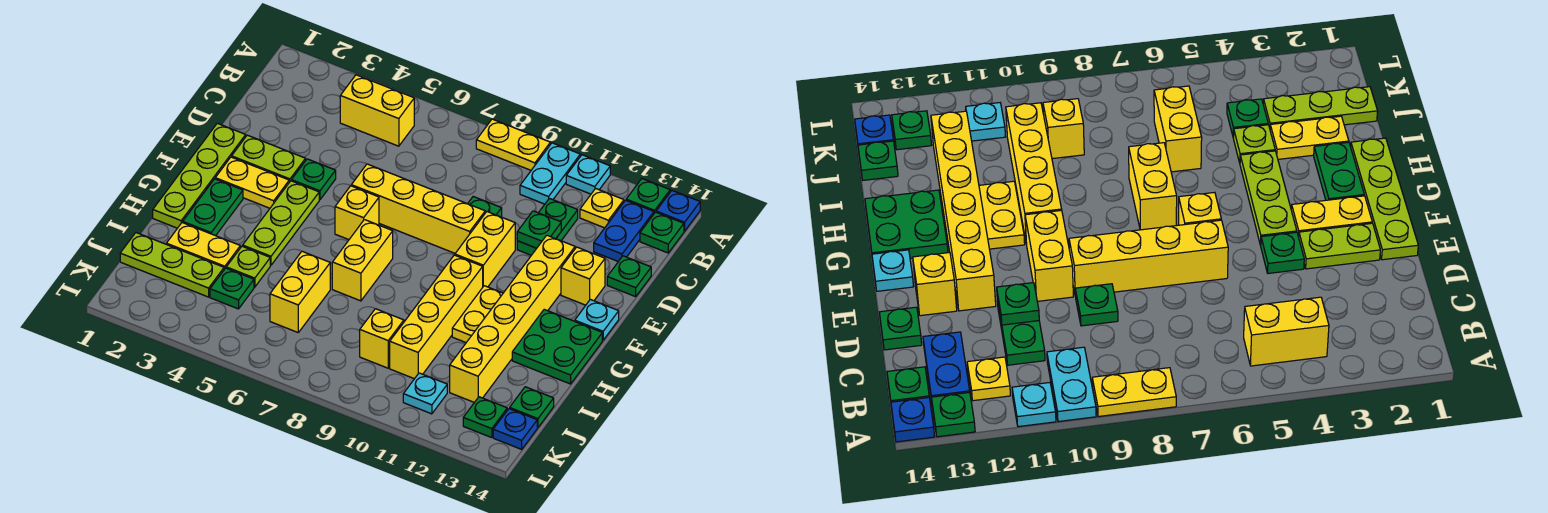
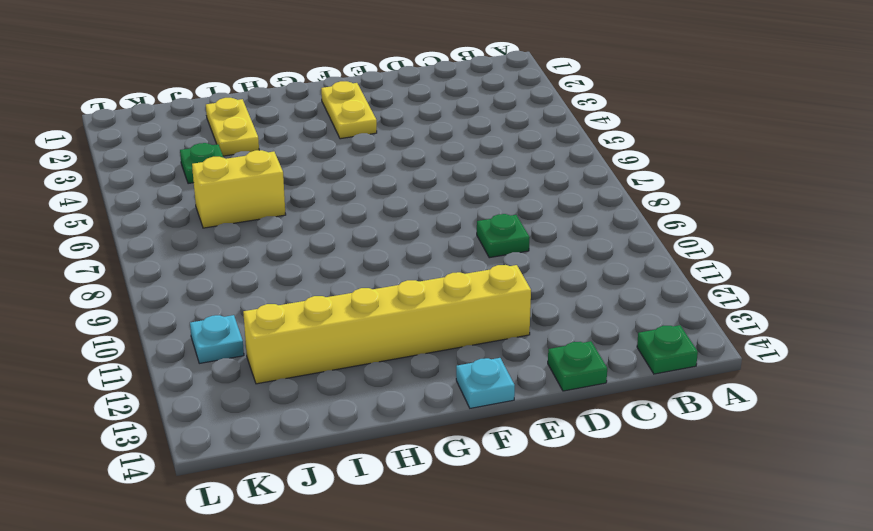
none -> yellow plate A8:A9 level 1
none -> cyan plate A10:B10 level 1
none -> cyan plate A11 level 1
none -> green plate A13 level 1

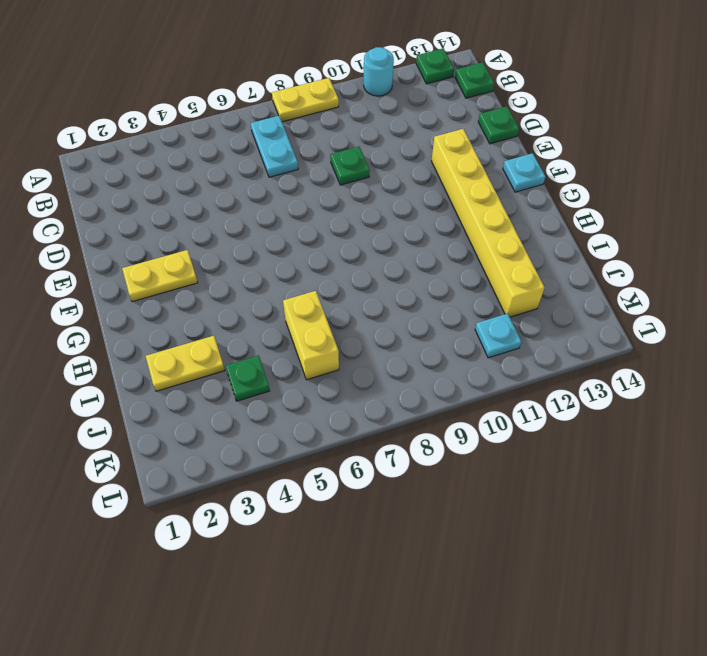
cyan round brick A11 level 1 -> cyan plate A11 level 1
cyan plate B7:C7 level 1 -> cyan plate A10:B10 level 1
none -> blue plate A14 level 1
none -> yellow brick B4:B5 level 1
none -> yellow plate B12 level 1
none -> blue plate B13:C13 level 1

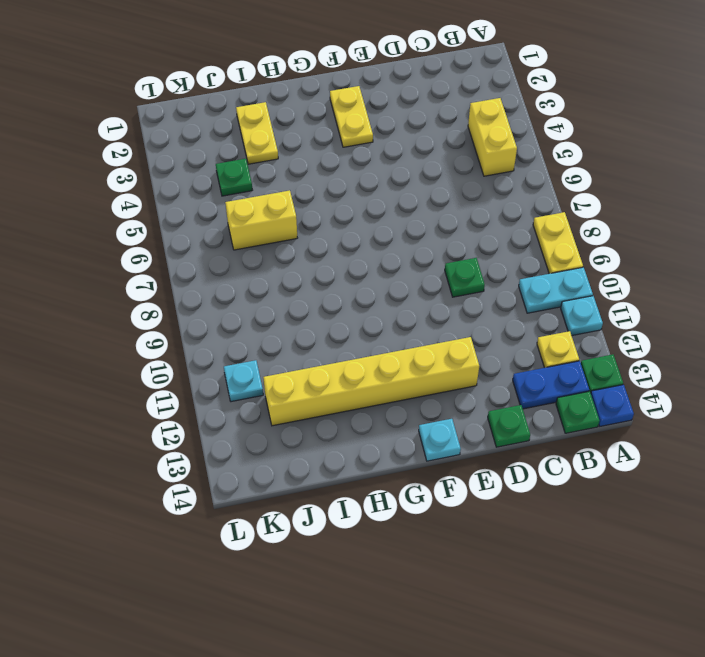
none -> green plate C11:D11 level 1
none -> lime plate E1:H1 level 1
none -> lime plate E2:E3 level 1
none -> green plate E4 level 1

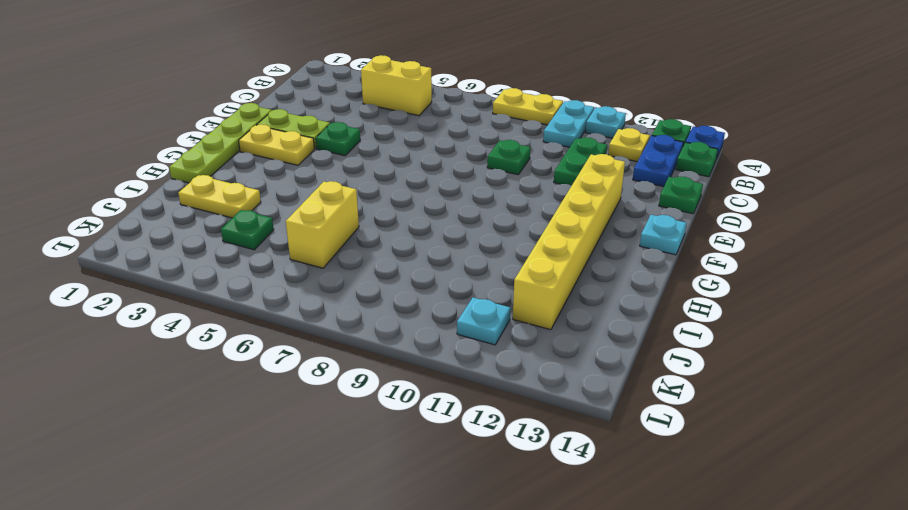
none -> yellow brick E6:E9 level 1
none -> yellow brick E10:F10 level 1
none -> yellow brick E13 level 1
none -> lime plate F4:H4 level 1

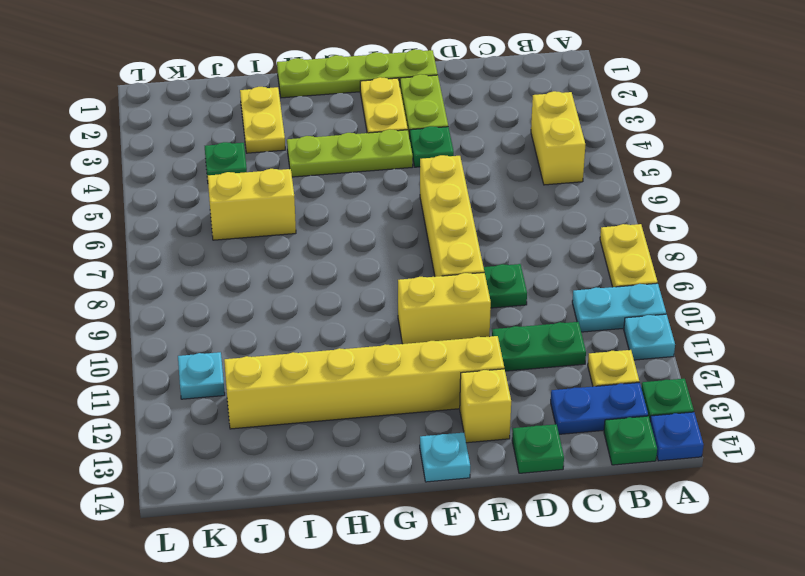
none -> yellow brick F6 level 1
none -> green plate G2:H2 level 1
none -> yellow brick G7:H7 level 1
none -> yellow brick G10:J10 level 1

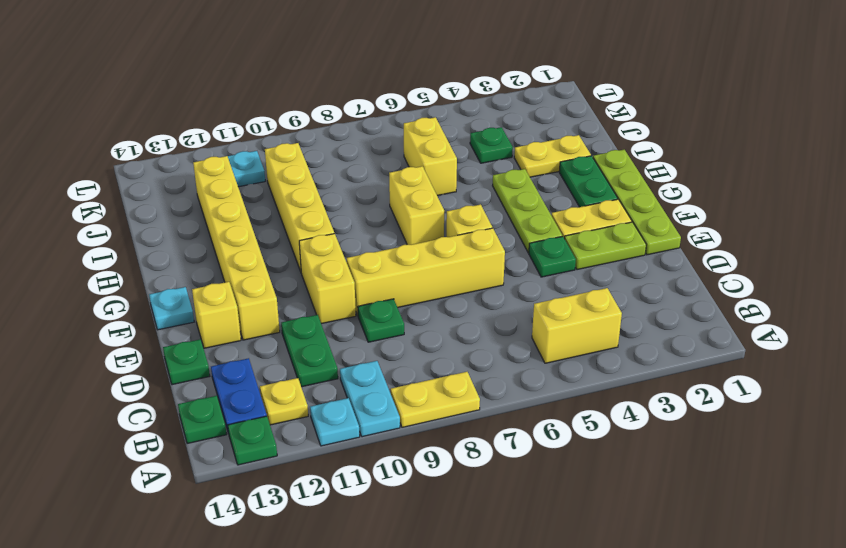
none -> blue plate A14 level 1
none -> yellow plate G11:H11 level 1
none -> green plate G13:H14 level 1
none -> lime plate I4 level 1

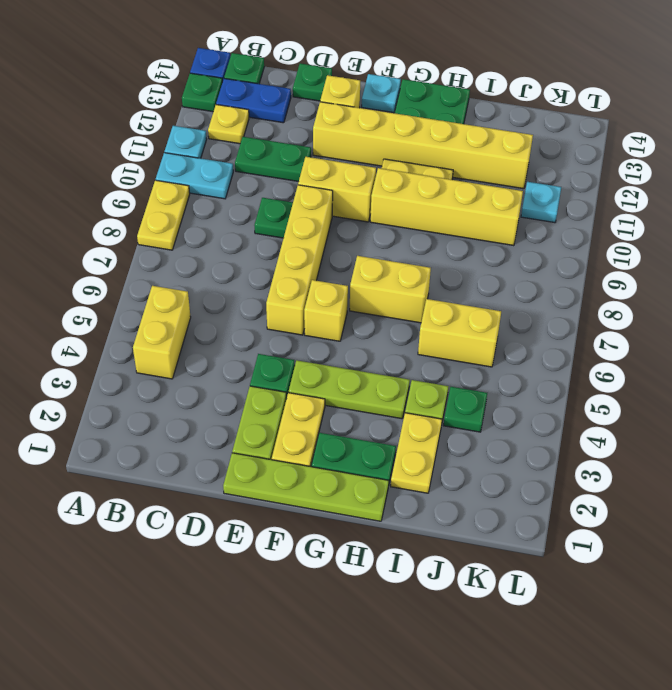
none -> lime plate J1:J3 level 1
none -> yellow brick J9 level 1
none -> green plate J14 level 1
none -> green plate K13 level 1

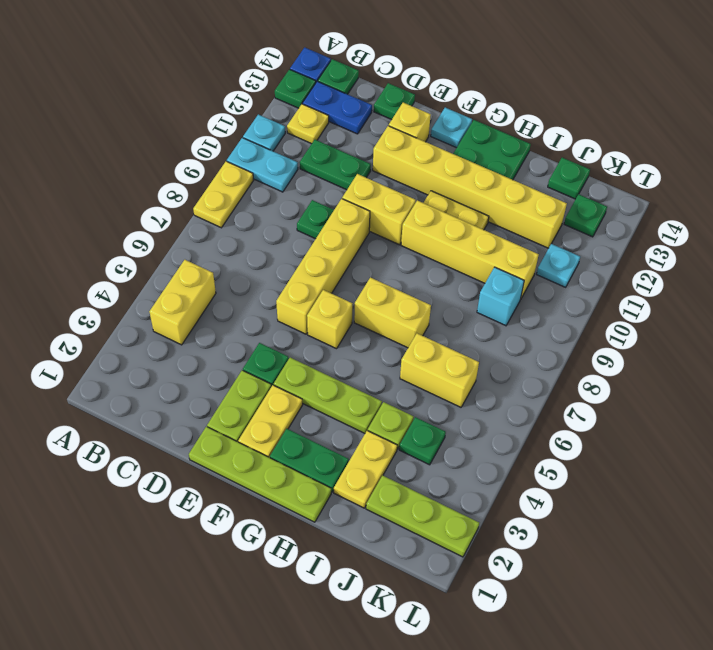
lime plate J2:L2 level 1 -> lime plate J1:J3 level 1
cyan brick J9 level 1 -> yellow brick J9 level 1
none -> blue plate K14 level 1
none -> green plate D11 level 2

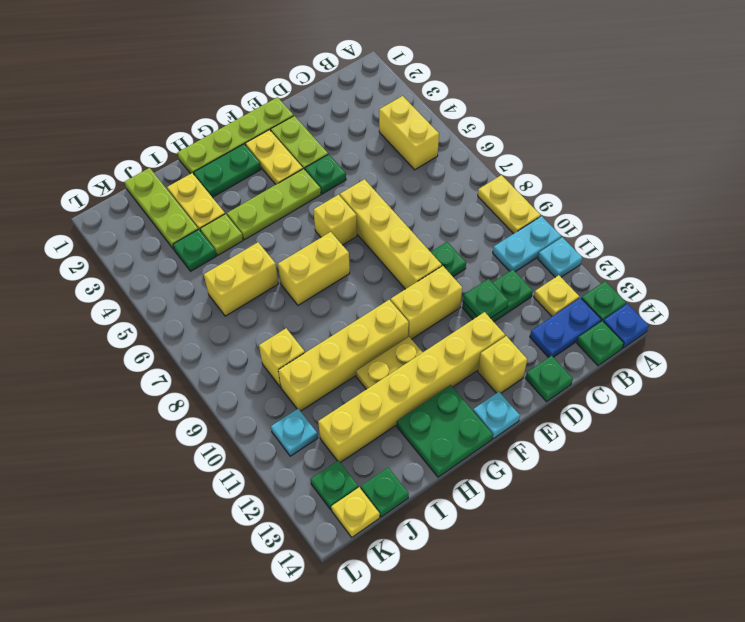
yellow plate K14 level 1 -> blue plate K14 level 1

